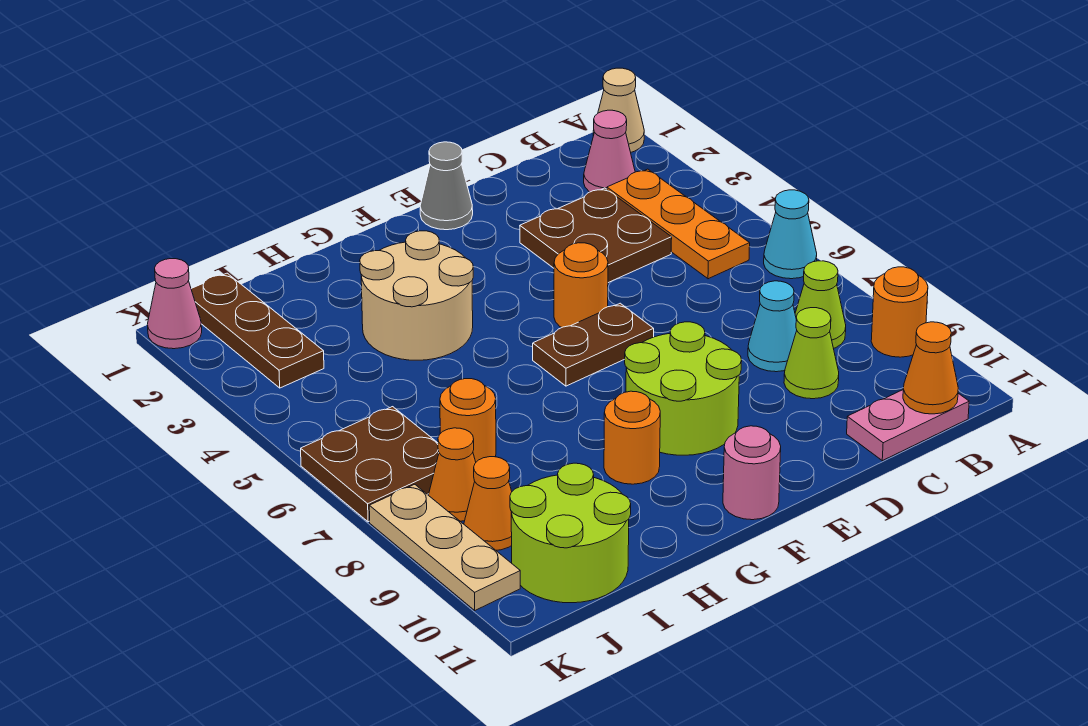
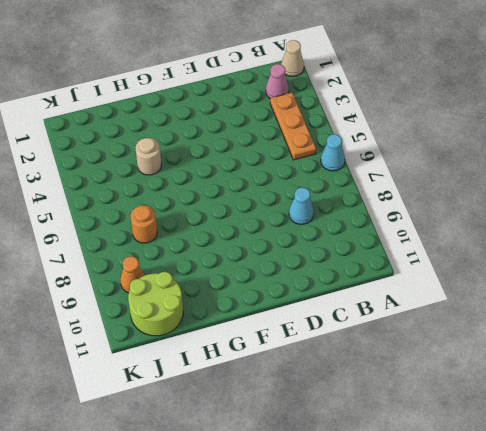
tan round brick H4 level 1 -> tan round brick G3:H4 level 1
none -> orange round brick A9 level 1
none -> lime cone B8 level 1
none -> pink plate B11:C11 level 1

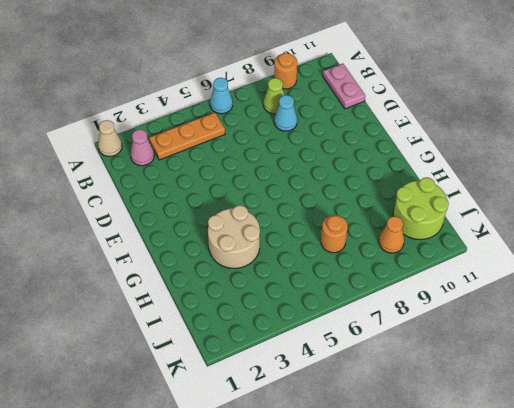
none -> brown plate C3:D4 level 1
none -> lime cone C9 level 1
none -> grey cone E1 level 1

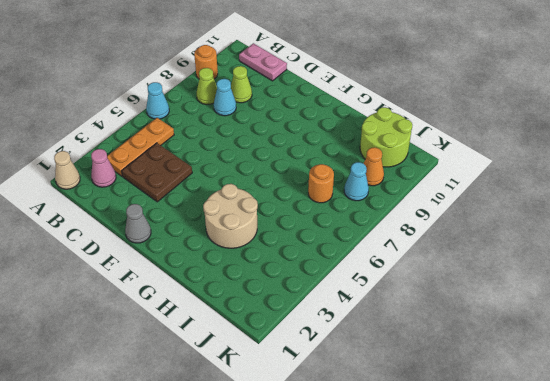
cyan cone J8 level 1 -> orange cone J8 level 1
none -> orange round brick E5 level 1
none -> brown plate E6:F6 level 1
none -> lime round brick E8:F9 level 1

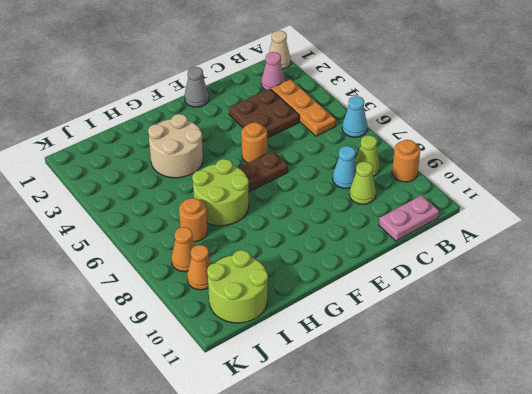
lime round brick G6:H7 level 1 -> lime round brick E8:F9 level 1
none -> pink round brick F11 level 1
none -> orange round brick G9 level 1
none -> brown plate J1:J3 level 1

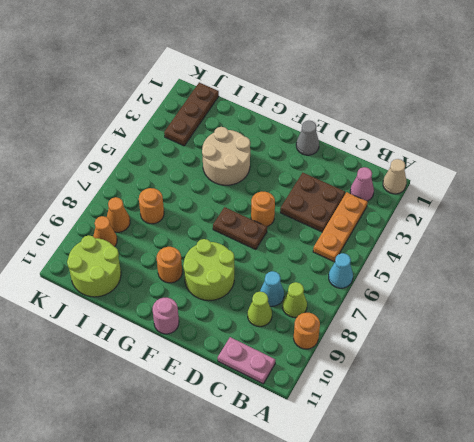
none -> brown plate J6:K7 level 1
none -> pink cone K1 level 1
none -> tan plate K8:K10 level 1

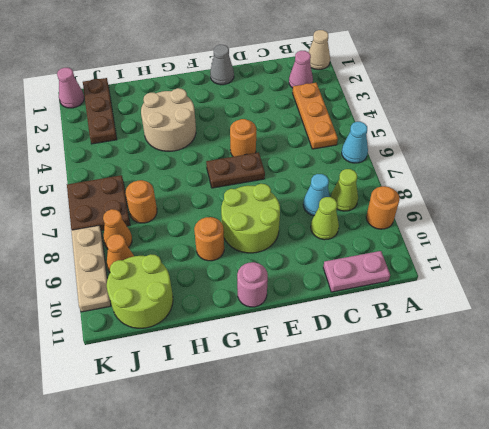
none -> brown plate C3:D4 level 1
none -> orange cone B11 level 2

